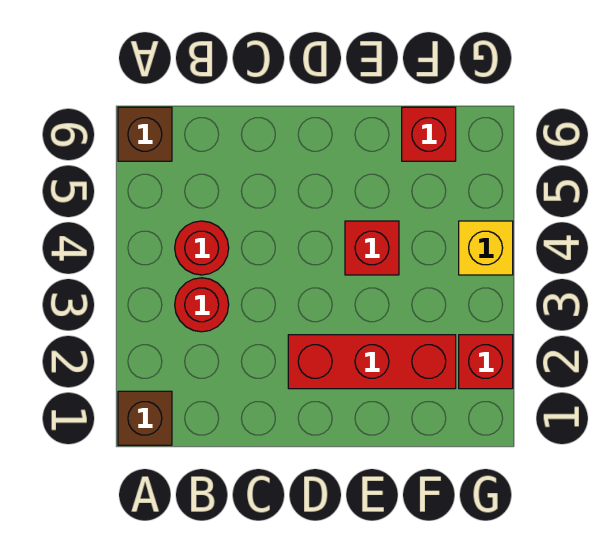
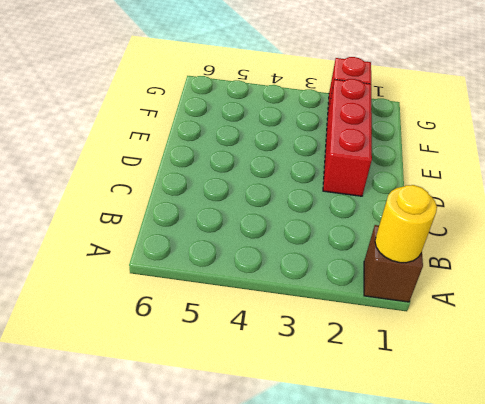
yellow round brick A1 level 2 -> none
none -> brown brick A6 level 1
none -> red round brick B3 level 1

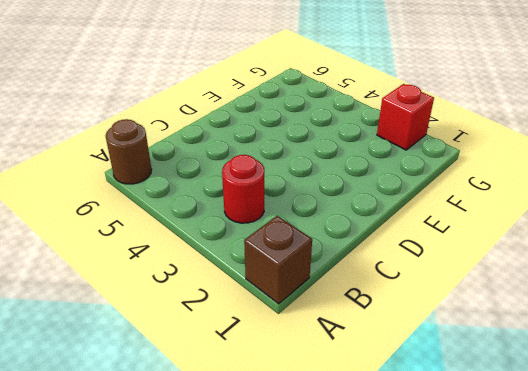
brown round brick A6 level 1 -> brown brick A6 level 1
none -> red round brick B4 level 1
none -> red brick D2:F2 level 1

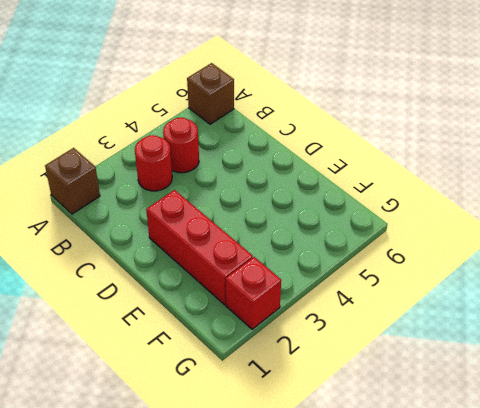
none -> red brick E4 level 1
none -> red brick F6 level 1

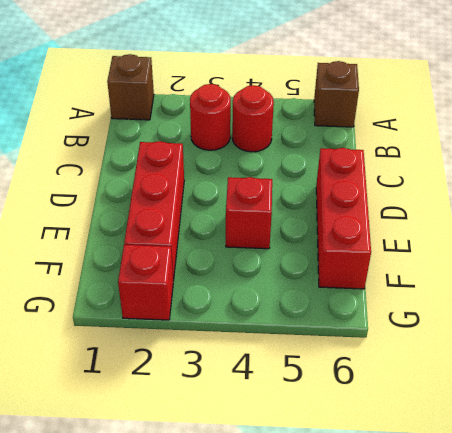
red brick D6:F6 level 1 -> red brick F6 level 1
none -> yellow brick G4 level 1

